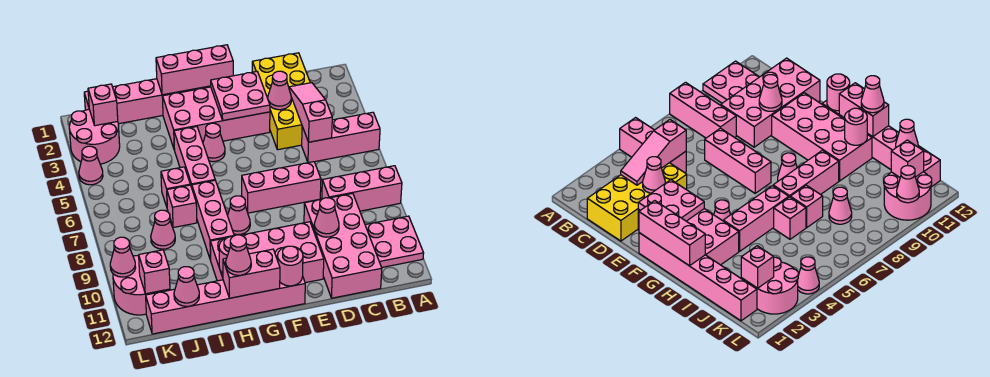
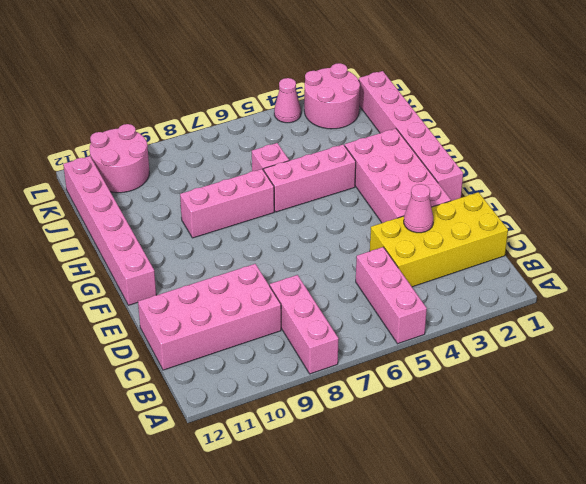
none -> pink plate A10:B11 level 1
none -> pink brick D7:F7 level 1
none -> pink brick E10:H11 level 1
none -> pink cone G4 level 1

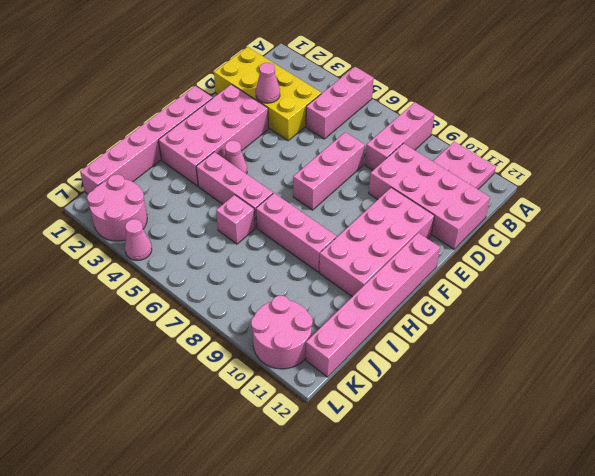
none -> pink cone G8 level 1
none -> pink brick I7 level 1
none -> pink cone J8 level 1
none -> pink slope C3:C5 level 2 top 5

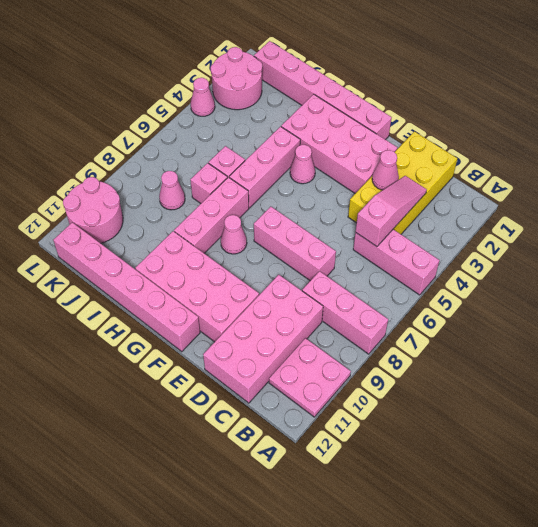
none -> pink cone D10 level 2
none -> pink plate E2:F3 level 2
none -> pink brick F1:H1 level 2
none -> pink round brick F12 level 2

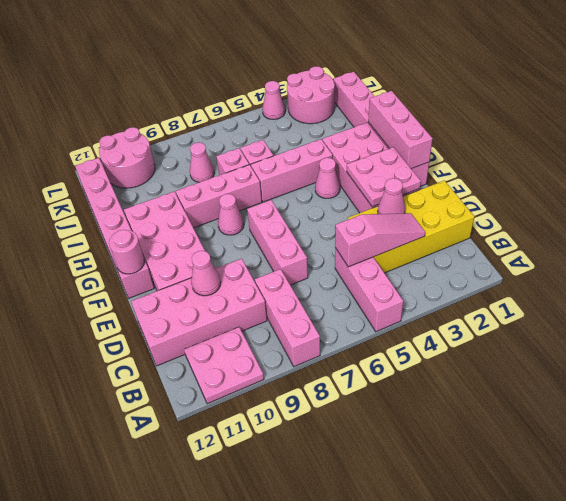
none -> pink brick G12:H12 level 2
none -> pink round brick H11 level 2
none -> pink cone J12 level 2
none -> pink brick K2 level 2

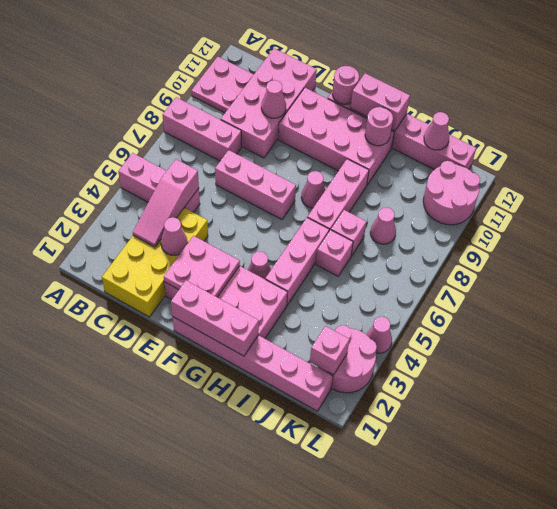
none -> pink brick K11 level 2
none -> pink cone L10 level 2
none -> pink cone H12 level 3

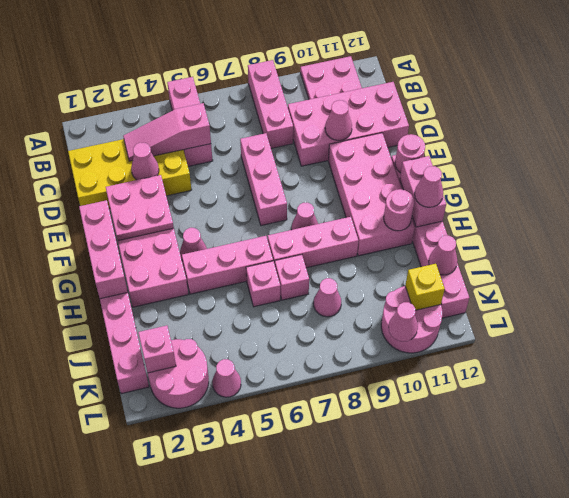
yellow brick K11 level 2 -> pink brick K11 level 2

